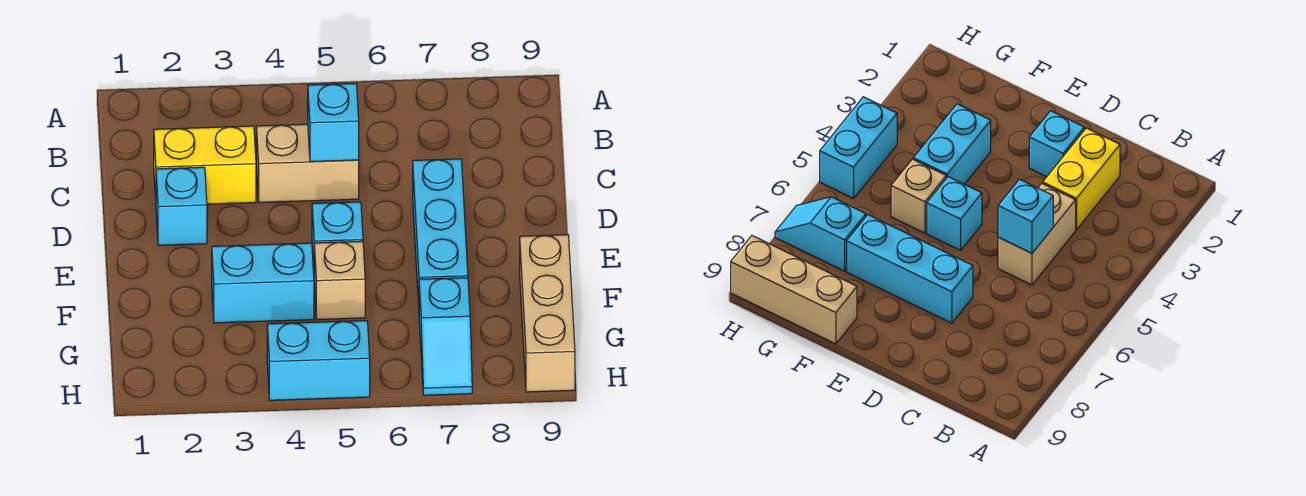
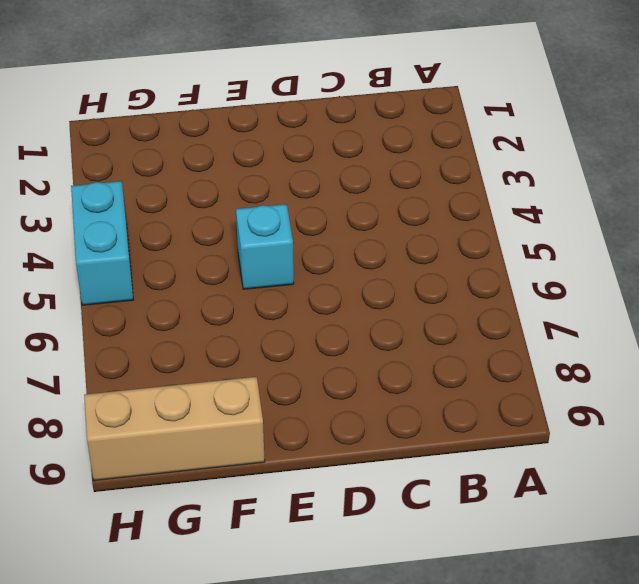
none -> yellow brick C2:C3 level 1
none -> tan brick C4:C5 level 1

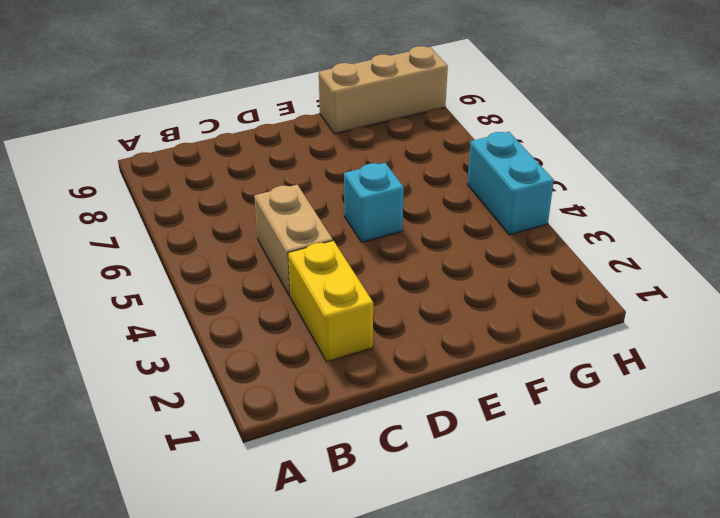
none -> cyan brick D2 level 1
none -> cyan brick D7:F7 level 1

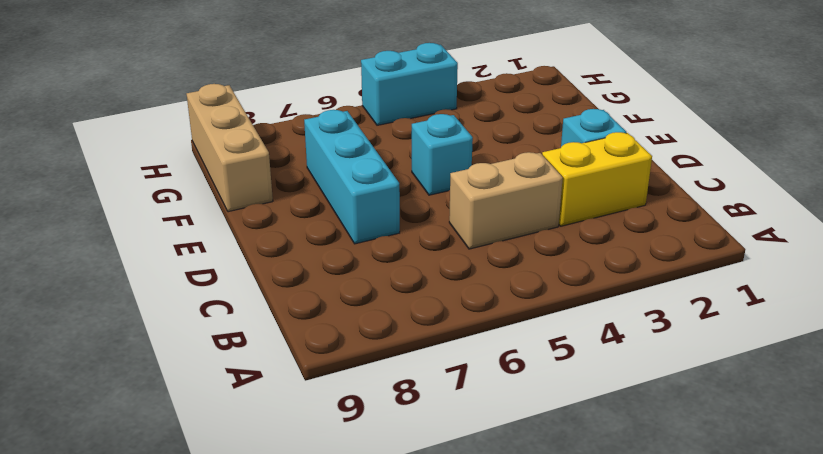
none -> cyan brick F3:F4 level 1
none -> tan brick F5 level 1

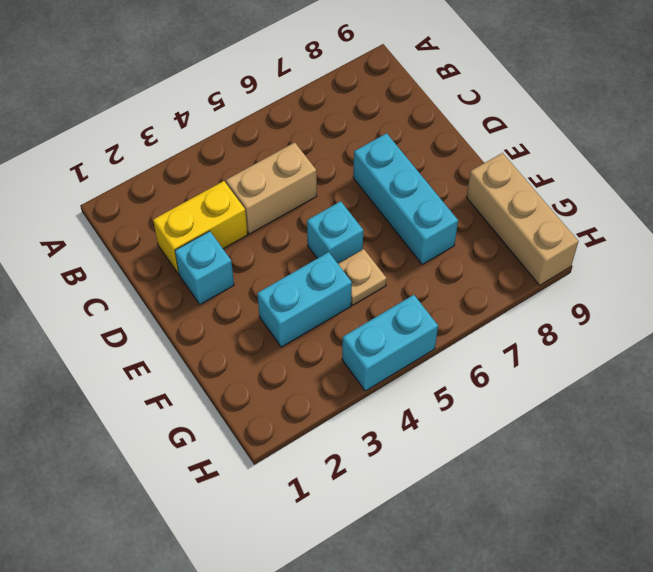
tan plate F5 level 1 -> tan brick F5 level 1
none -> cyan slope G7:H7 level 1 top G
none -> cyan brick C5 level 2

